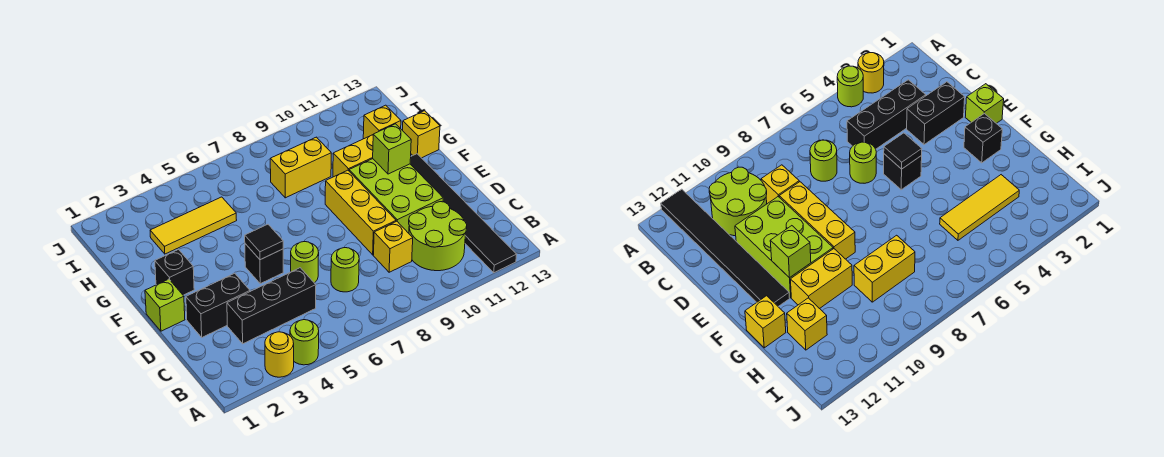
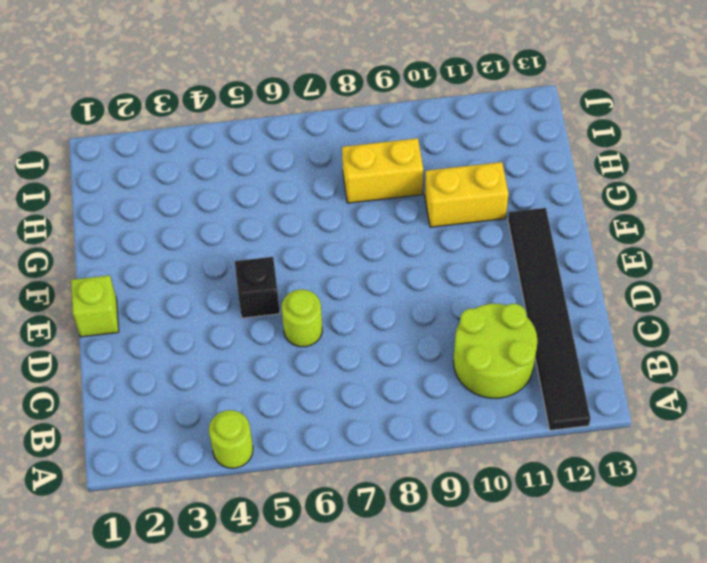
none -> yellow round brick A3 level 1
none -> black brick C3:C5 level 1
none -> lime round brick C7 level 1

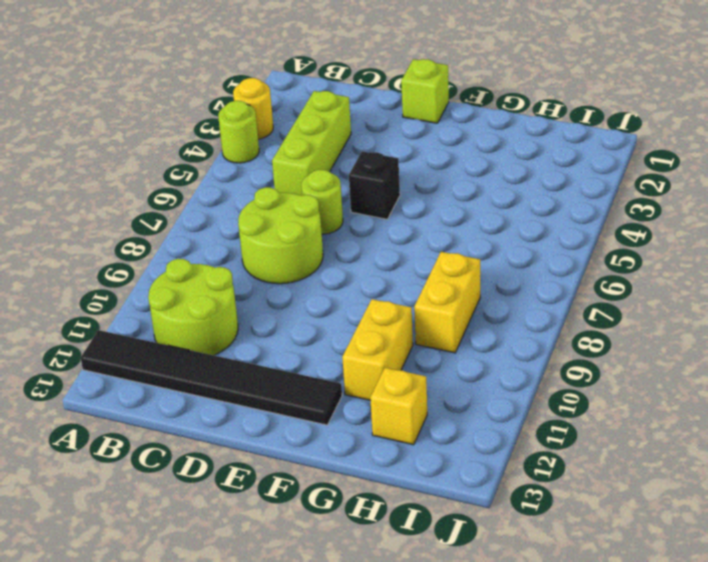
lime brick C3:C5 level 1 -> black brick C3:C5 level 1
lime round brick C7:D8 level 1 -> lime round brick C7 level 1
none -> yellow brick C9 level 1
none -> black brick D2:D3 level 1
none -> yellow brick D9:F9 level 1

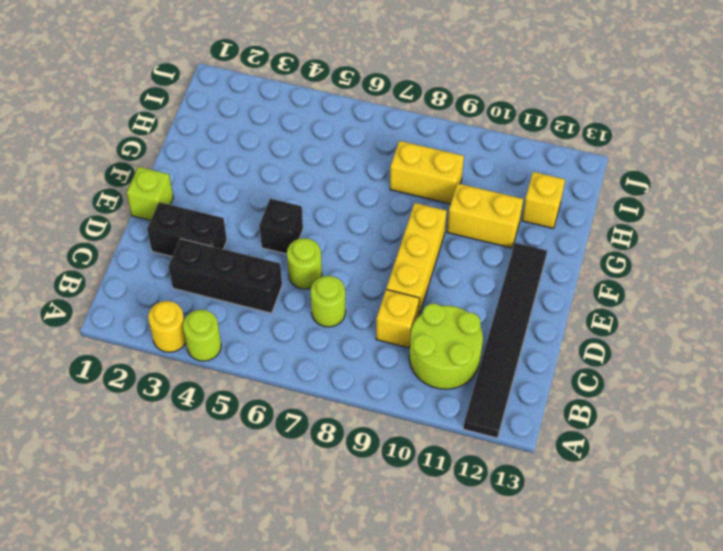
none -> lime brick D10:F11 level 1
none -> black brick F2 level 1
none -> yellow brick G13 level 1

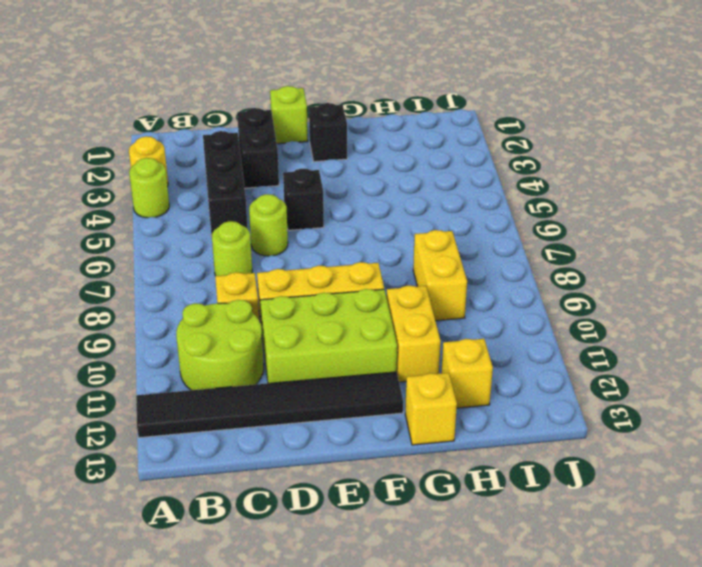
none -> yellow tile H3:H5 level 1
none -> black tile E5 level 2
none -> lime brick F11 level 2

